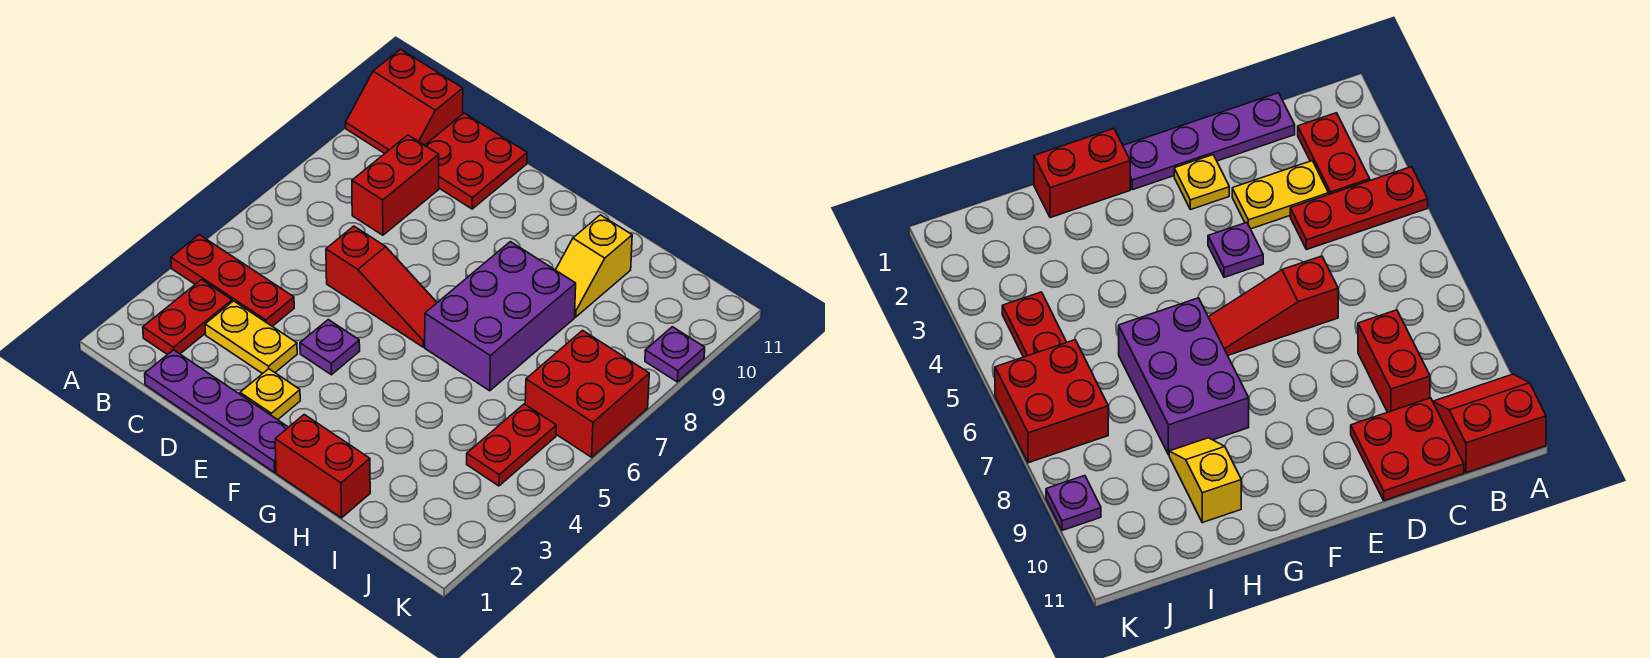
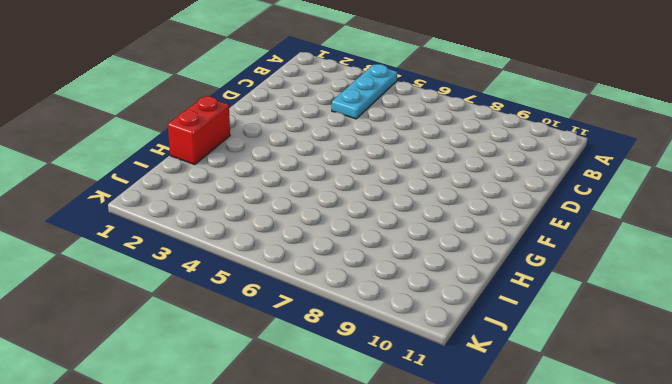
cyan plate A4:C4 level 1 -> red plate A4:C4 level 1
none -> red slope A10:B11 level 1 top 11
none -> red plate B2:B3 level 1
none -> purple plate C1:F1 level 1

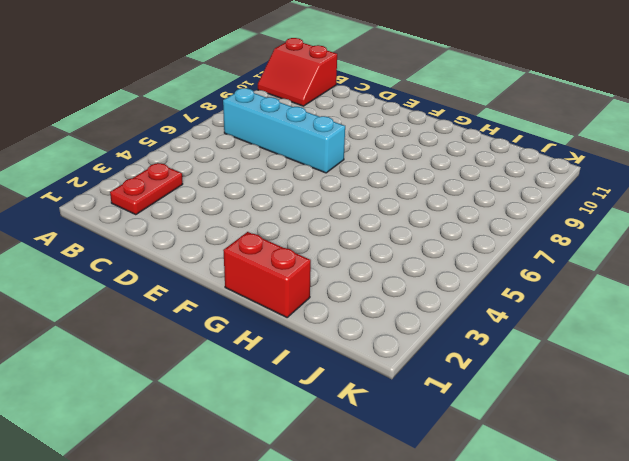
cyan brick B7:E7 level 1 -> none
none -> red plate A4:C4 level 1
none -> purple plate C1:F1 level 1
none -> yellow plate C3:D3 level 1

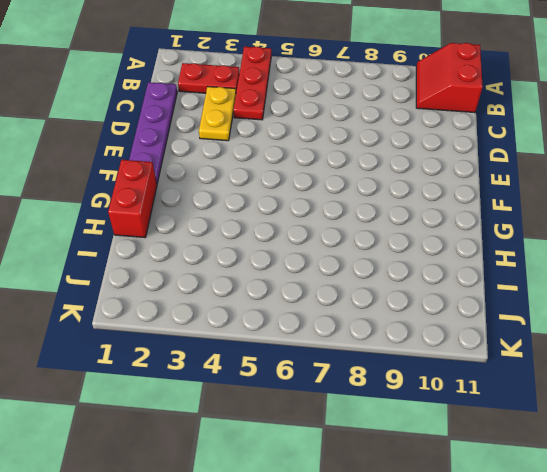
none -> red brick C8:C9 level 1
none -> red plate C10:D11 level 1
none -> red slope D6:F6 level 1 top D

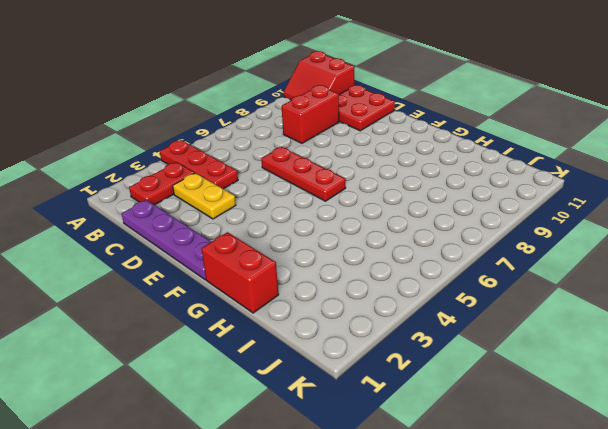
red plate D6:F6 level 1 -> red slope D6:F6 level 1 top D
none -> yellow plate E2 level 1
none -> purple plate E4 level 1
none -> purple brick G6:H8 level 1

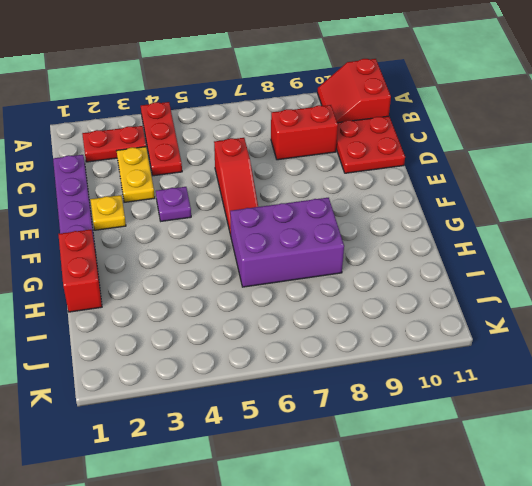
none -> yellow slope H9:H10 level 1 top 10
none -> red plate J4:J5 level 1
none -> red brick J6:K7 level 1

